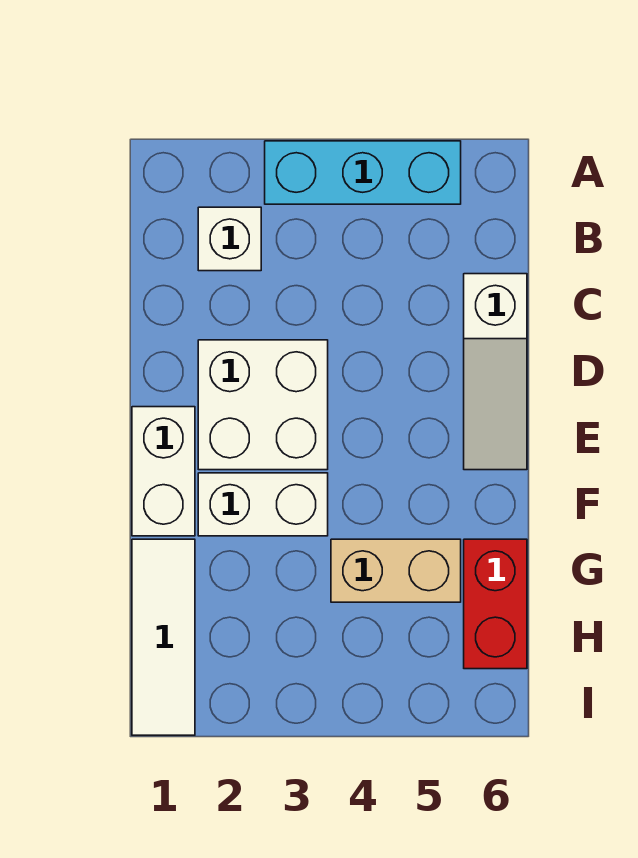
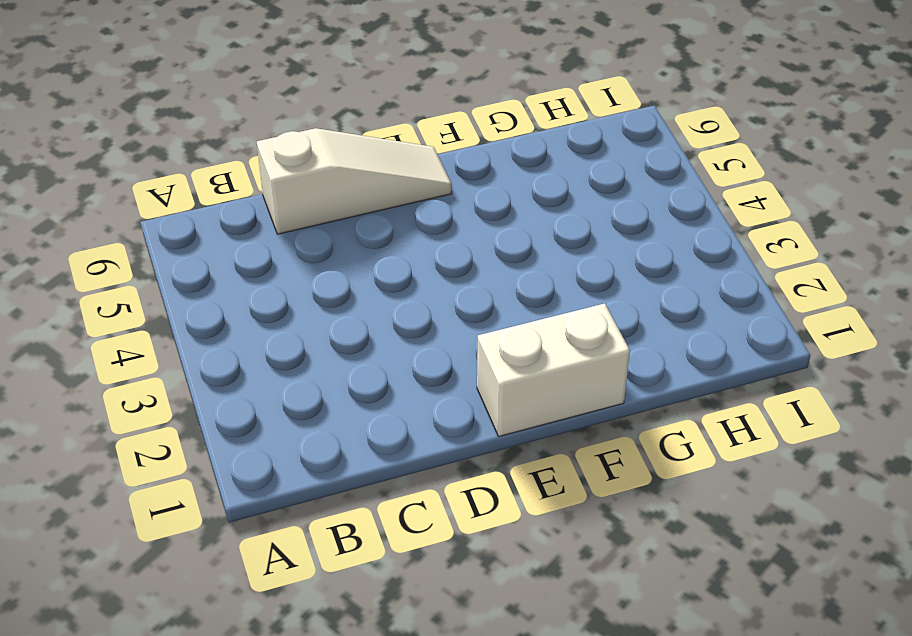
none -> cyan brick A3:A5 level 1
none -> white brick B2 level 1

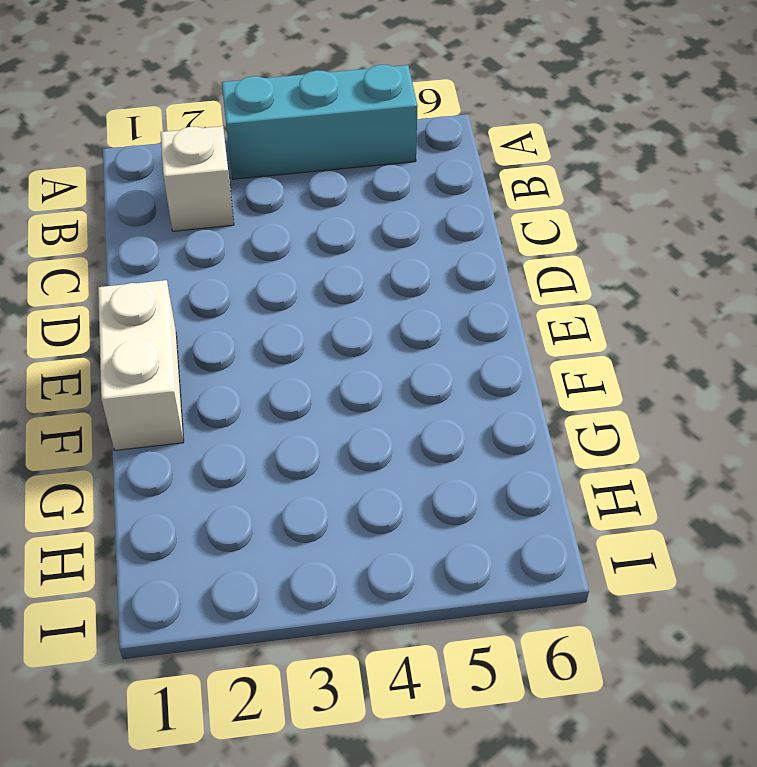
none -> white slope C6:E6 level 1 top C
none -> white brick D2:E3 level 1

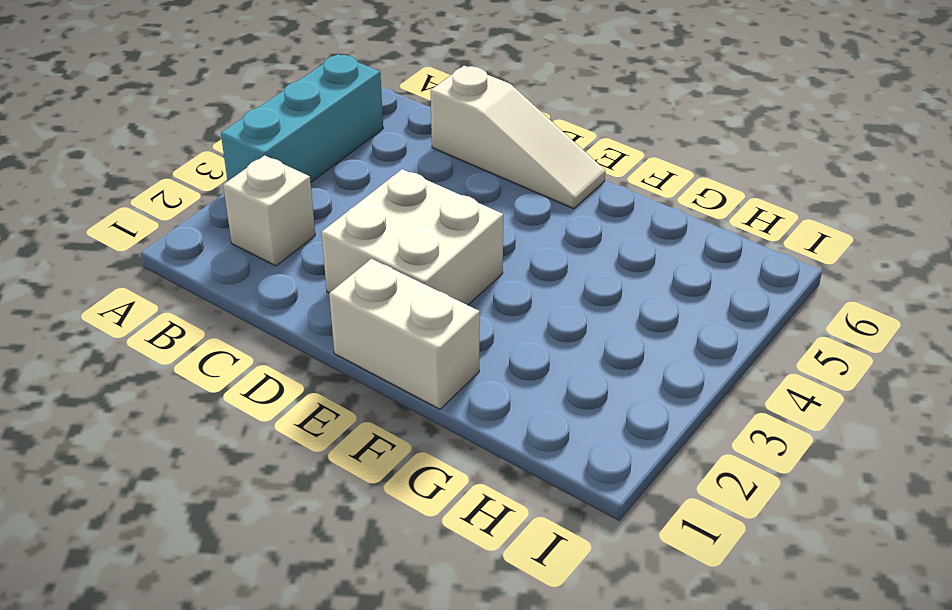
none -> white brick F2:F3 level 1
none -> white tile G1:I1 level 1

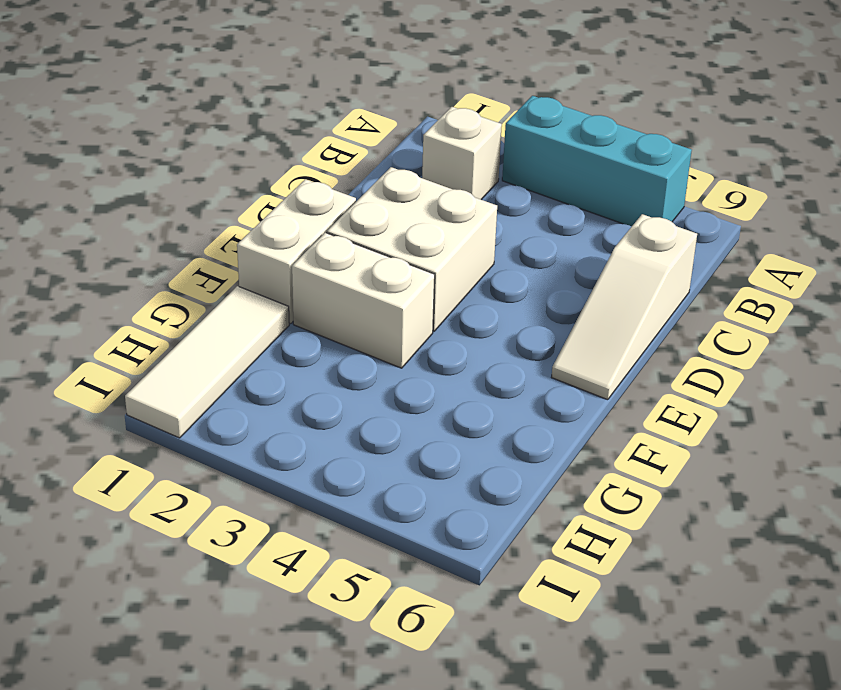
none -> tan brick G4:G5 level 1
none -> red brick G6:H6 level 1

